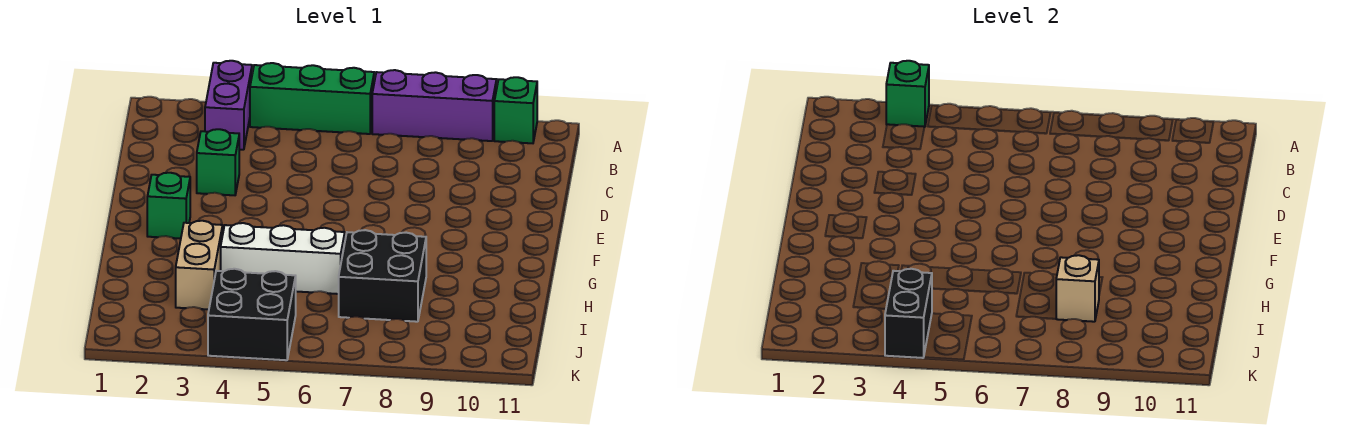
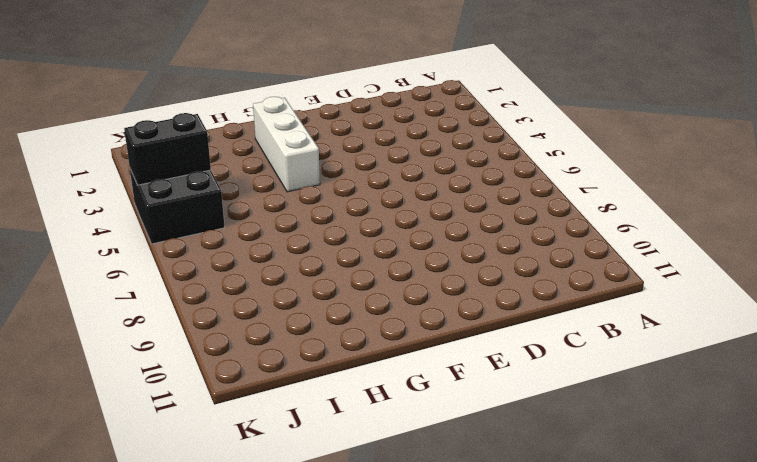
white brick G2:G4 level 1 -> white brick H4:H6 level 1
none -> purple brick A3:B3 level 1
none -> green brick A4:A6 level 1
none -> purple brick A7:A9 level 1

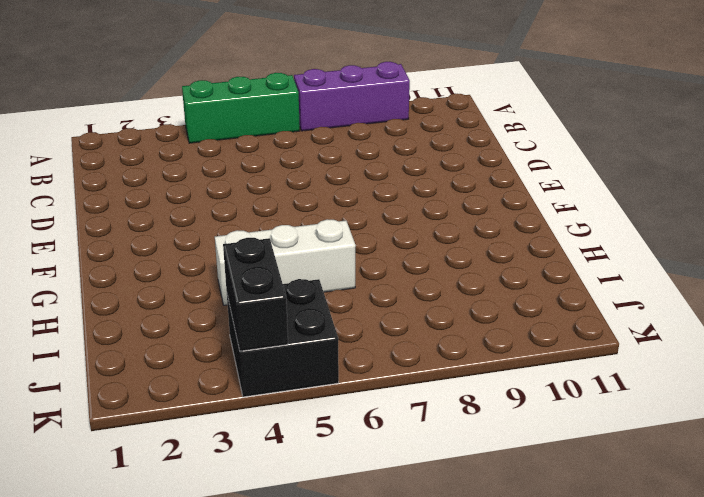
none -> purple brick A3:B3 level 1
none -> green brick A10 level 1
none -> green brick D3 level 1

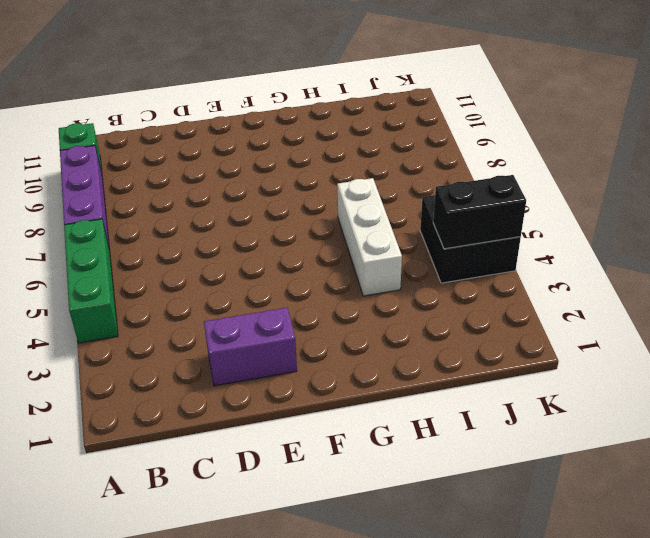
purple brick D2:E2 level 1 -> purple brick A3:B3 level 1
none -> green brick D3 level 1
none -> green brick F2 level 1
none -> tan brick H3:I3 level 1

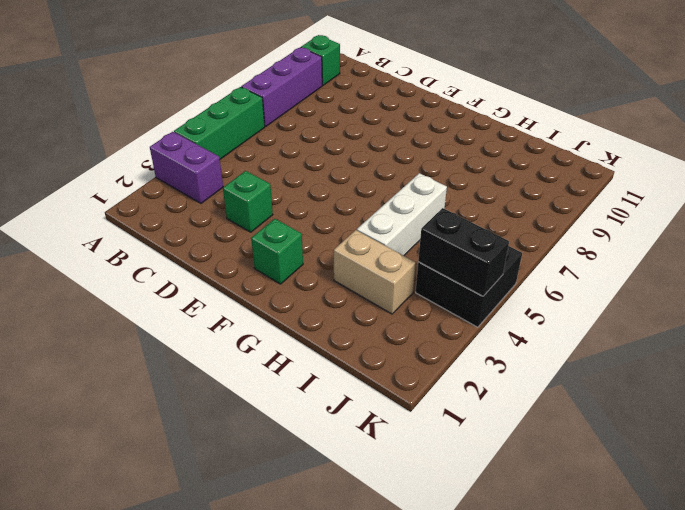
none -> black brick H7:I8 level 1
none -> green brick A3 level 2
none -> tan brick I8 level 2

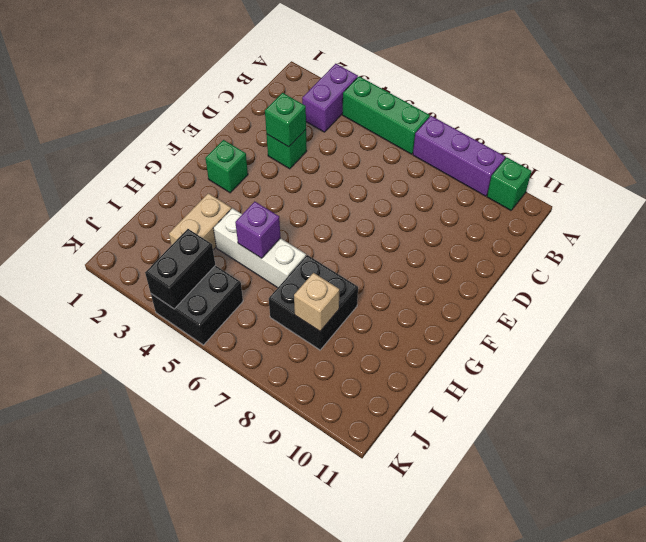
green brick D3 level 2 -> green brick A3 level 2
purple brick H5 level 2 -> none

